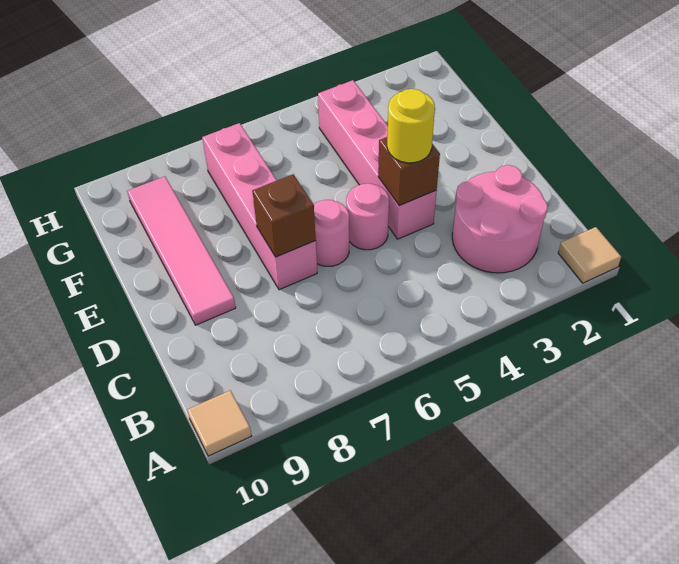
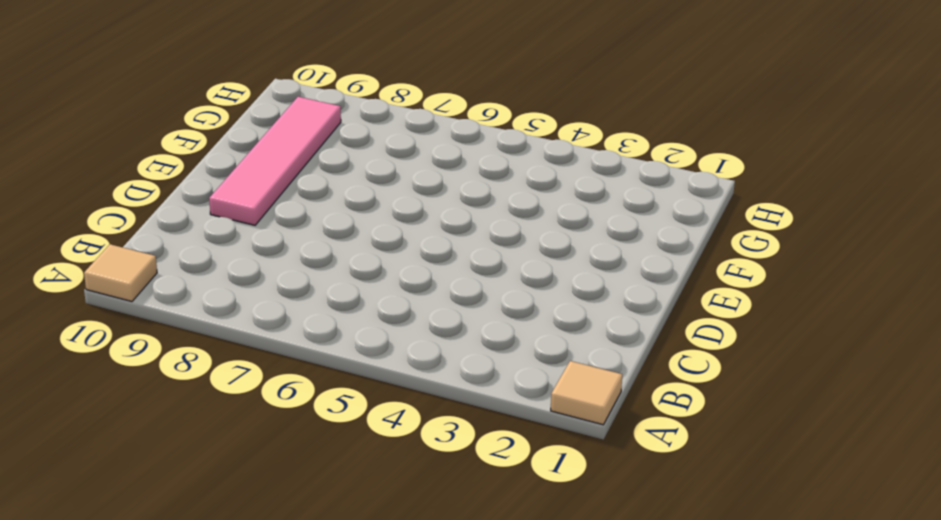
none -> pink round brick B2:C3 level 1
none -> pink brick D4:G4 level 1

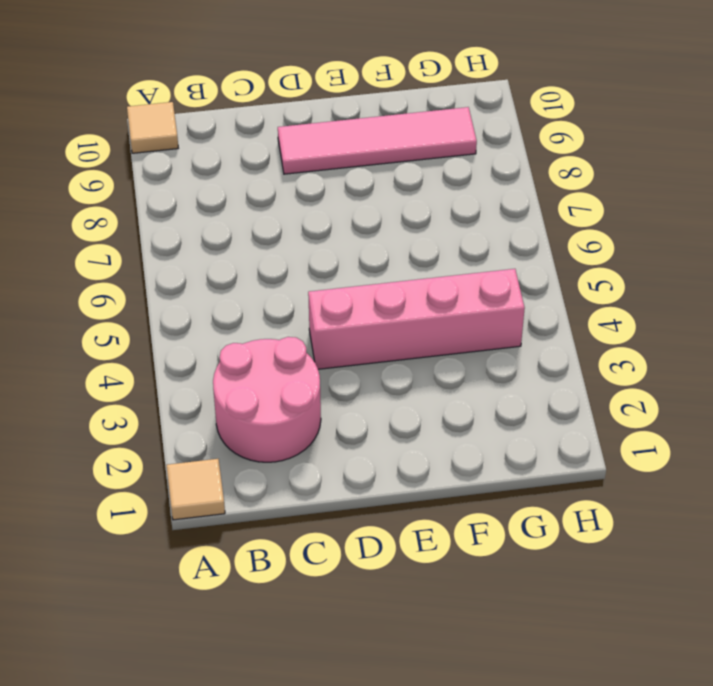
none -> pink round brick D5 level 1
none -> pink round brick D6 level 1

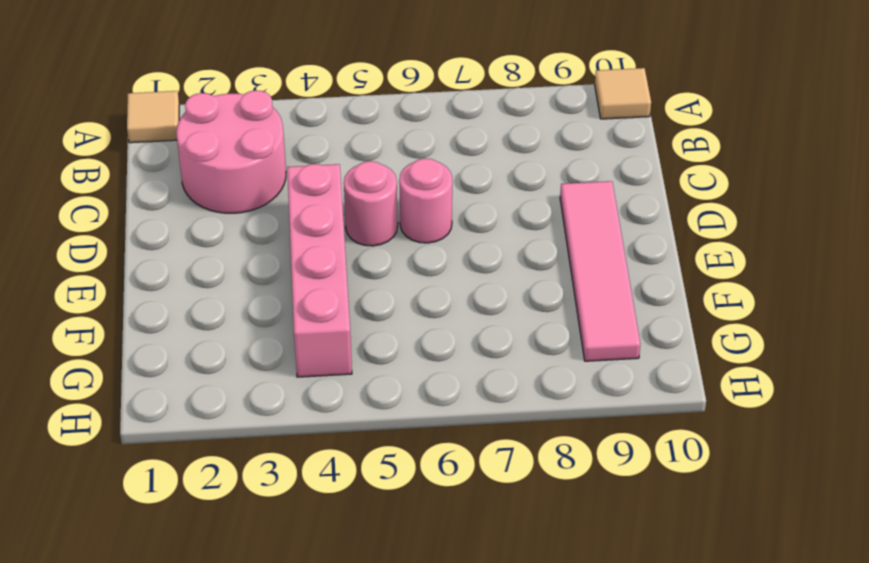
none -> pink brick D7:G7 level 1
none -> brown brick D4 level 2

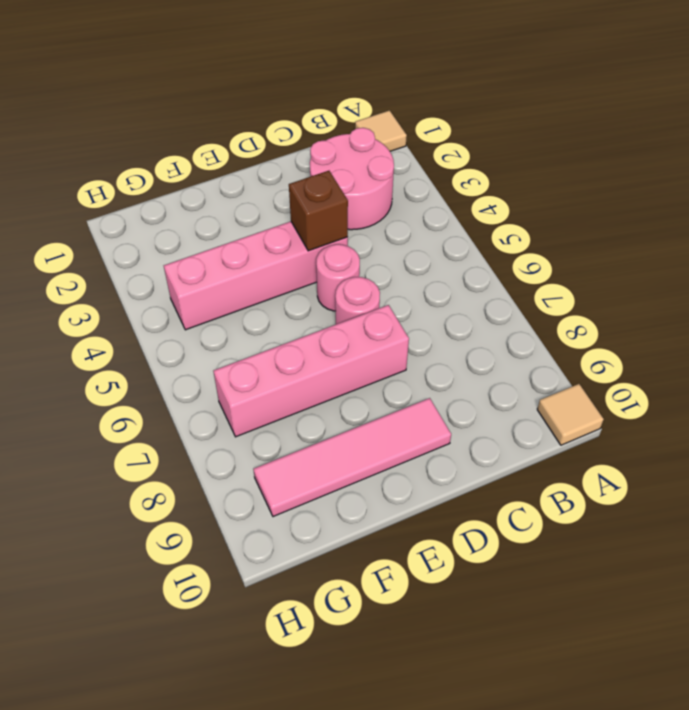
none -> brown brick D7 level 2
none -> yellow round brick D4 level 3

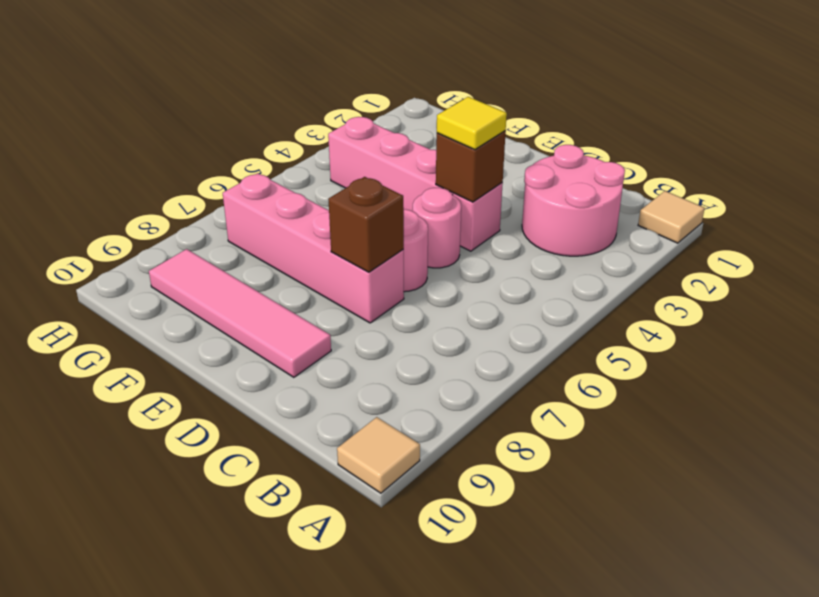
yellow tile D4 level 3 -> yellow round brick D4 level 3

